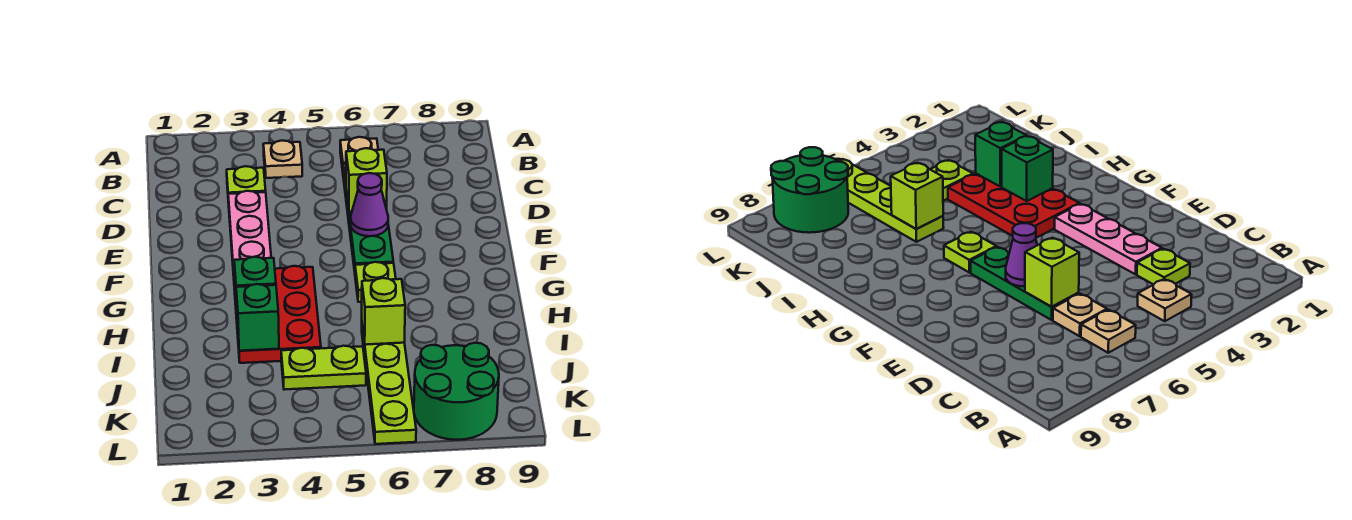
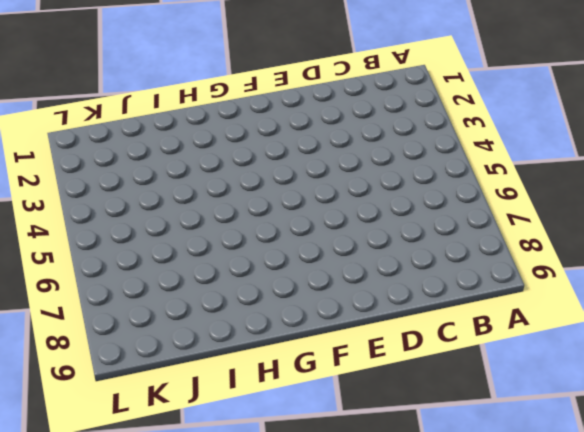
none -> tan plate B4 level 1
none -> tan plate B6 level 1
none -> lime plate C3 level 1

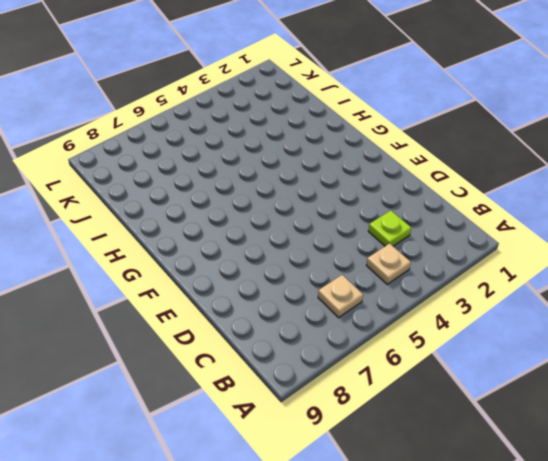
none -> tan plate C6 level 1
none -> pink plate D3:F3 level 1
none -> green plate D6:F6 level 1

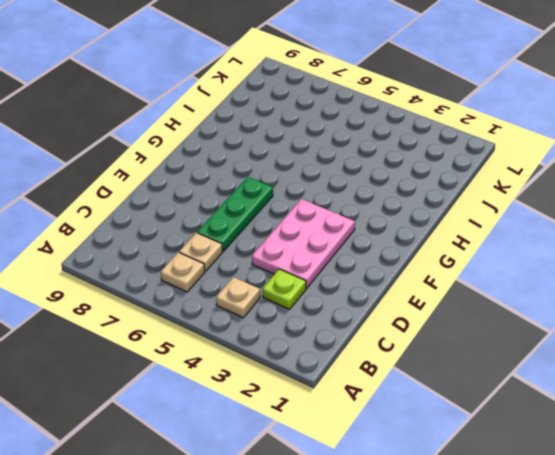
pink plate D3:F4 level 1 -> pink plate D3:F3 level 1
none -> red plate G3:I4 level 1
none -> lime plate G6 level 1
none -> lime plate I6:L6 level 1

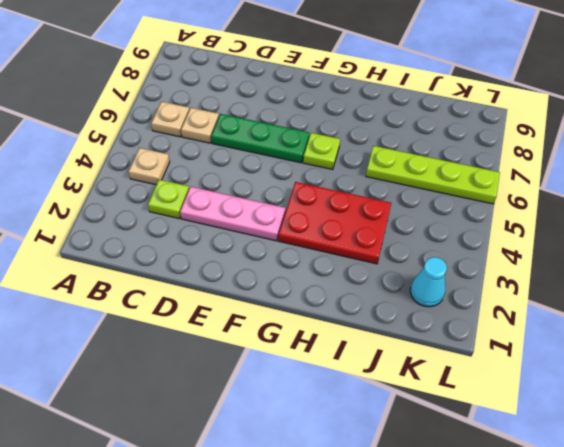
cyan cone K2 level 1 -> none
none -> lime plate J4:J5 level 1
none -> green round brick K7:L8 level 1
none -> lime brick D6 level 2

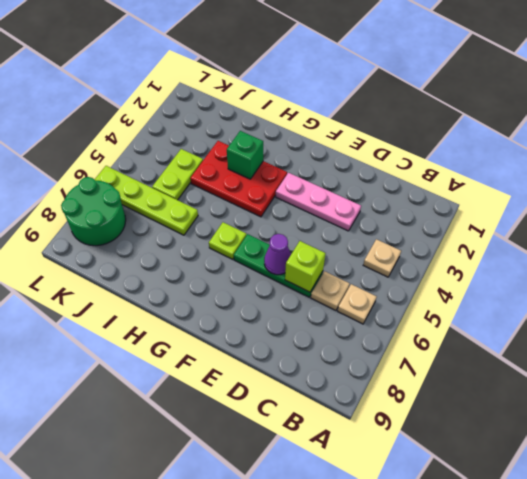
none -> lime plate C3 level 1
none -> green brick I3 level 2
none -> lime brick I6 level 2

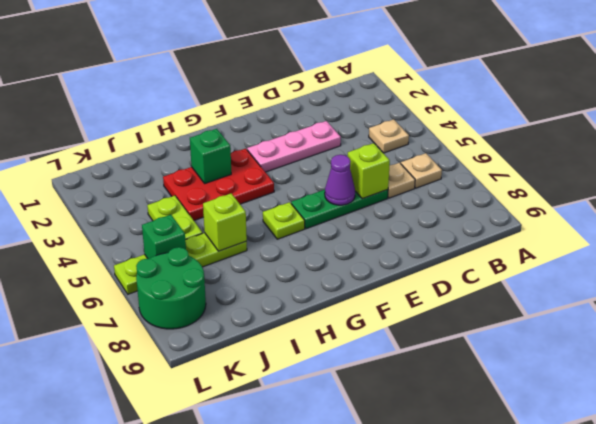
green brick K6 level 2 -> green brick I3 level 2
none -> lime plate C3 level 1

